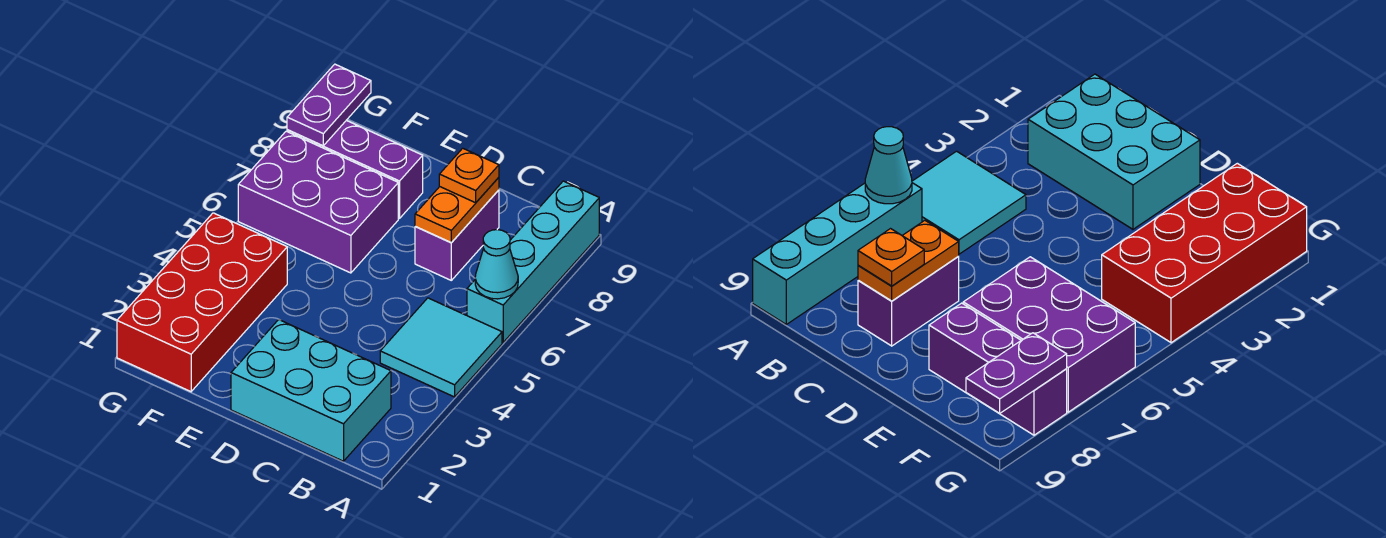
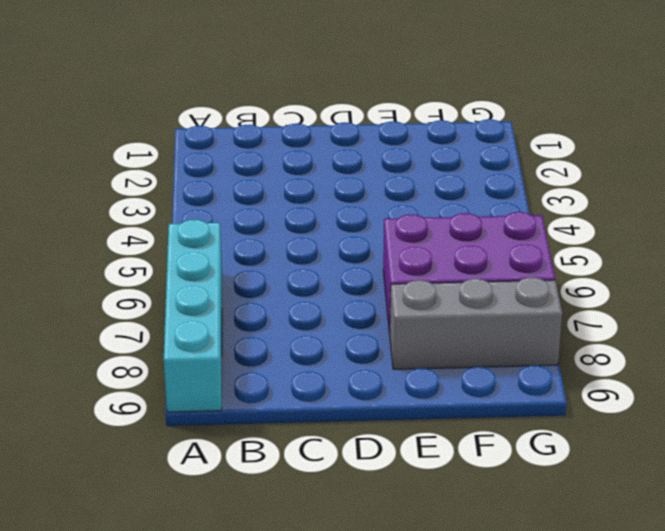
grey brick E8:G8 level 1 -> purple brick E8:G8 level 1
none -> cyan tile A4:B5 level 1
none -> cyan brick B1:D2 level 1

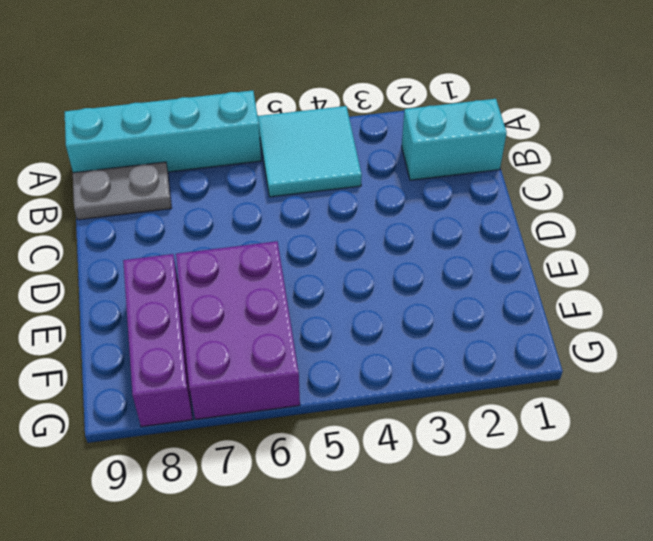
cyan brick B1:B2 level 1 -> cyan brick B1:D2 level 1
grey plate B8:B9 level 1 -> none
none -> purple brick C7:C8 level 1
none -> red brick F1:G4 level 1

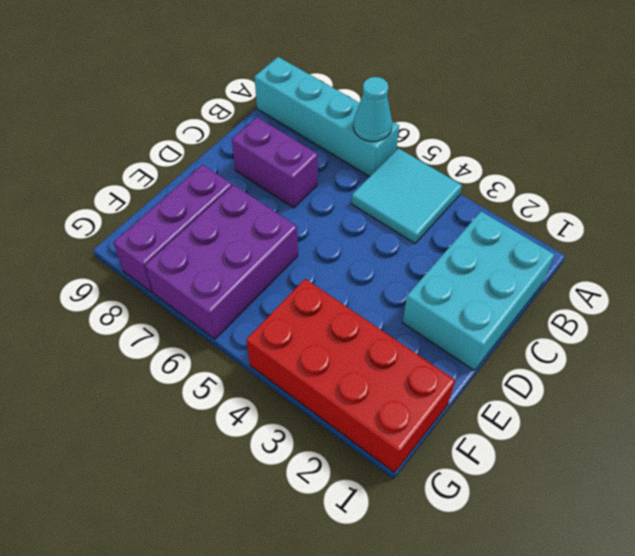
none -> orange plate C7:C8 level 2
none -> purple plate G8:G9 level 2

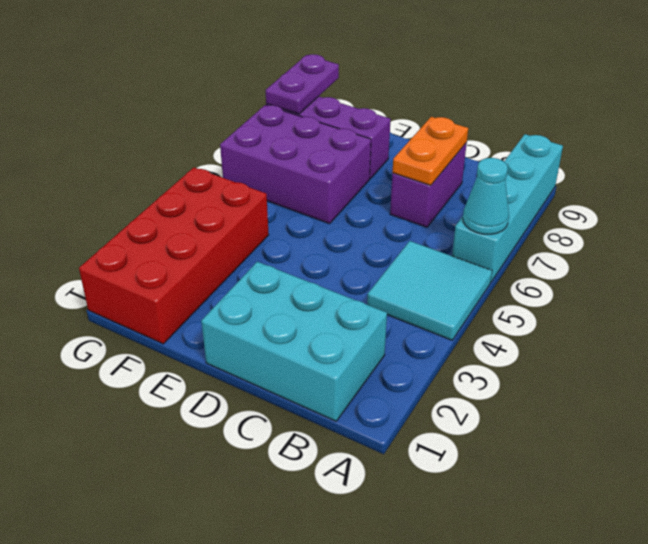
none -> orange plate C8 level 3

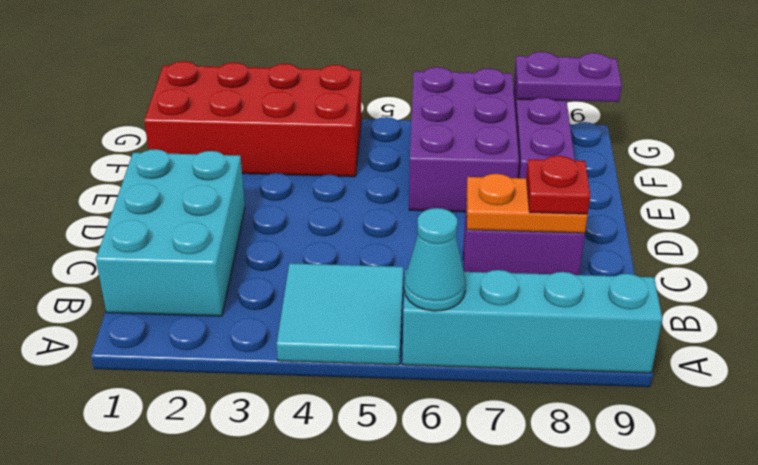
red plate C8 level 3 -> orange plate C8 level 3

